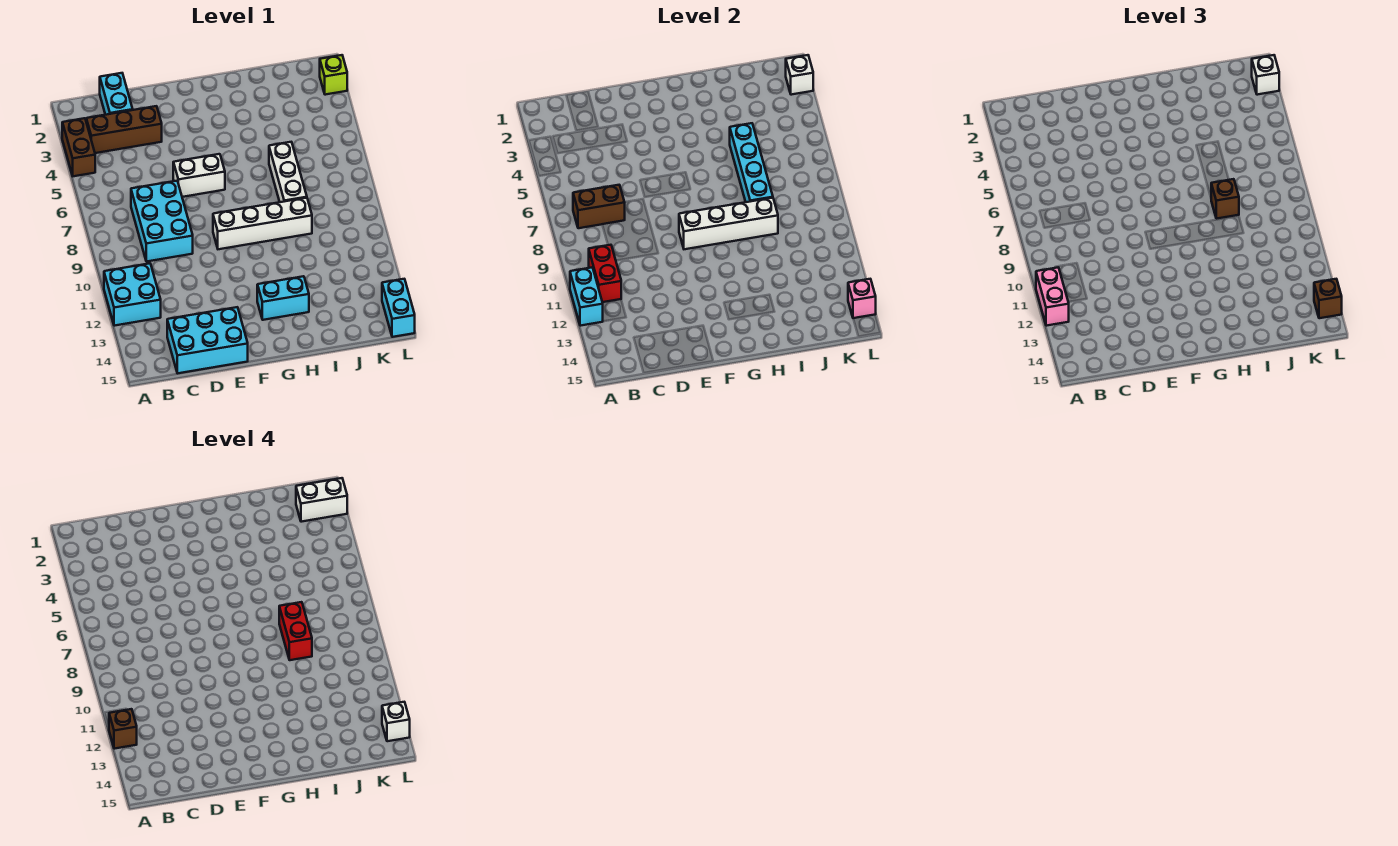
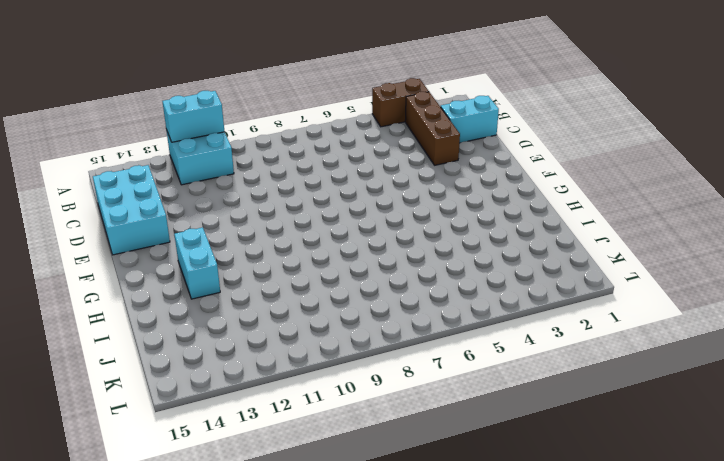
none -> cyan brick C7:D9 level 1
none -> white brick E6:F6 level 1
none -> white brick F9:I9 level 1

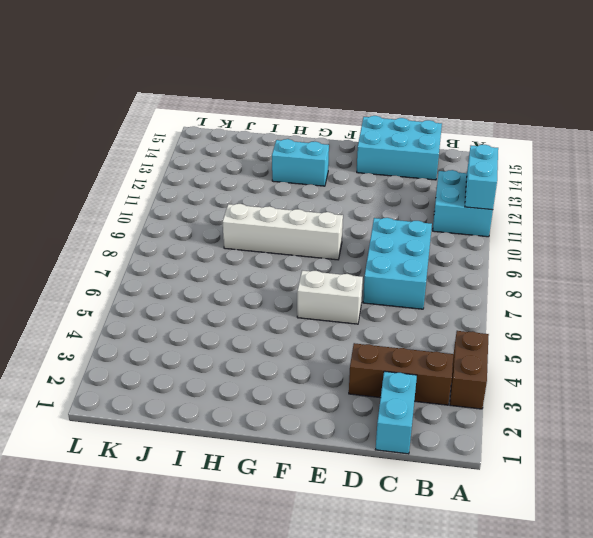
none -> white brick I6:I8 level 1
none -> lime brick L2 level 1
none -> cyan brick L14:L15 level 1

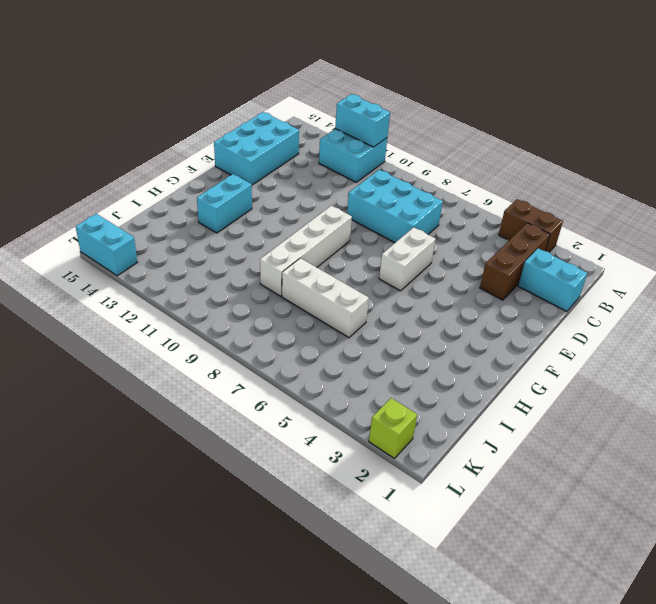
none -> brown brick B7:C7 level 2
none -> red brick B10:B11 level 2
none -> white brick F9:I9 level 2

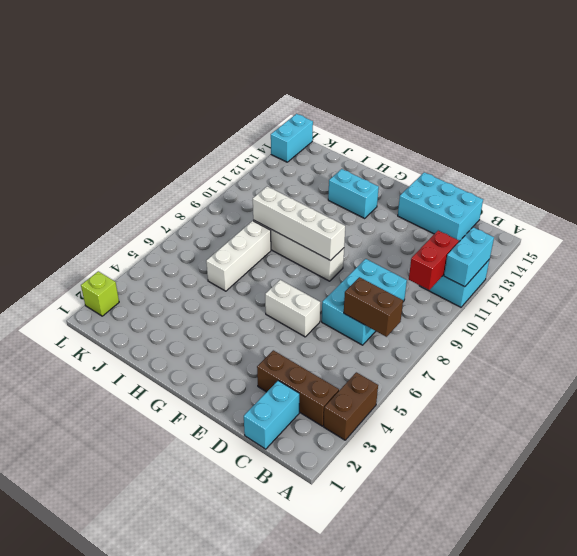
none -> cyan brick I5:I8 level 2
none -> white brick L2 level 2
none -> pink brick L14 level 2

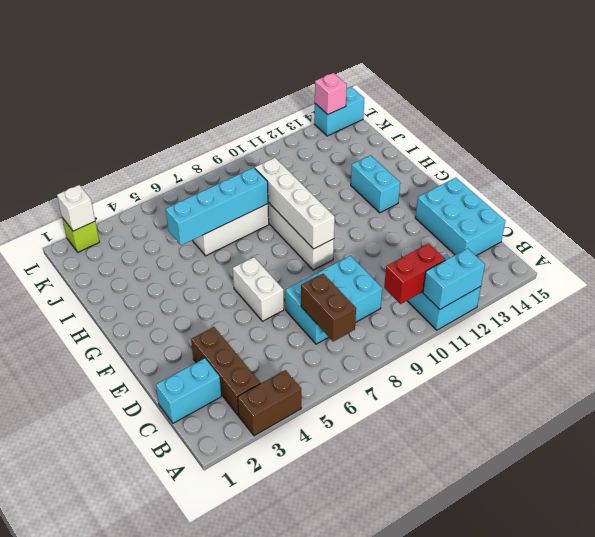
none -> pink brick A11:A12 level 3
none -> brown brick I8 level 3
none -> white brick L2 level 3

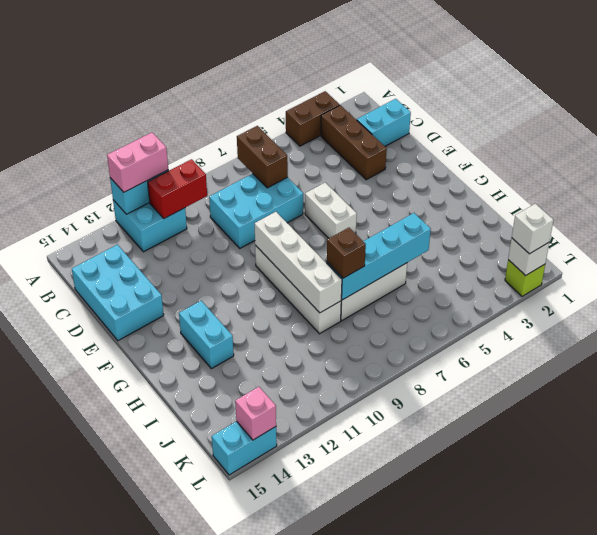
none -> brown brick L14 level 3
none -> brown brick A12 level 4
none -> red brick I8:I9 level 4

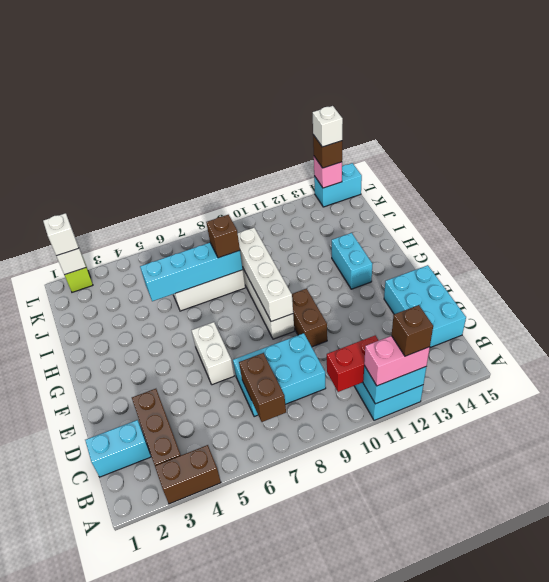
brown brick E10:F10 level 1 -> none
none -> red brick I8:I9 level 4
none -> white brick K2:L2 level 4

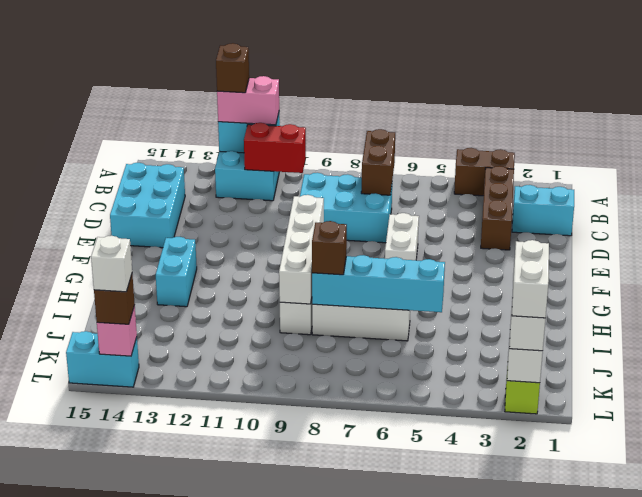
none -> red brick I8:I9 level 4

